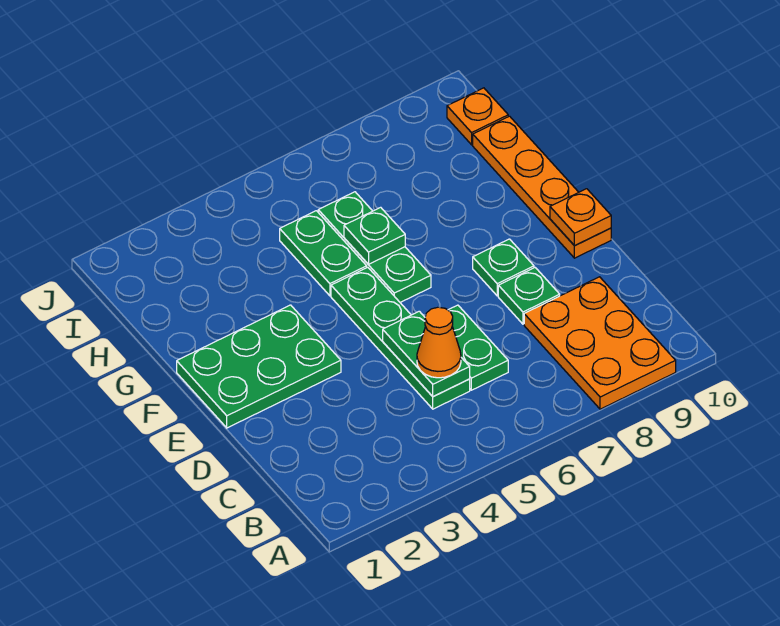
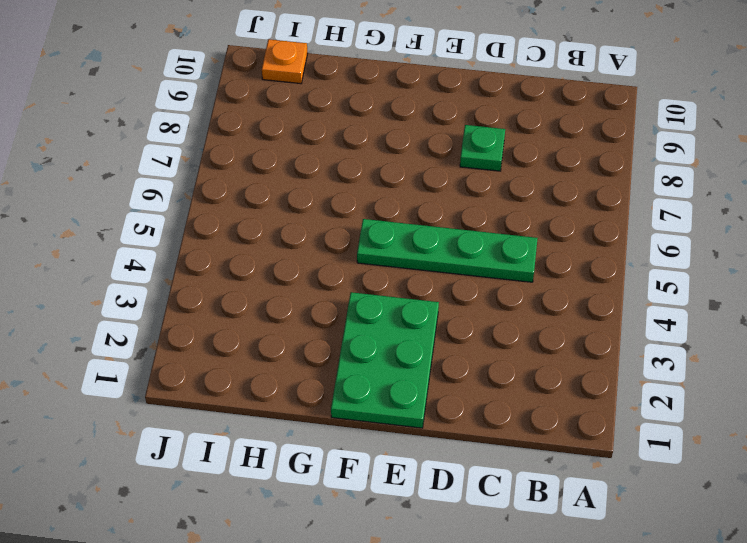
none -> orange plate A8:C9 level 1
none -> green plate C6:D6 level 1
none -> green plate E8 level 1

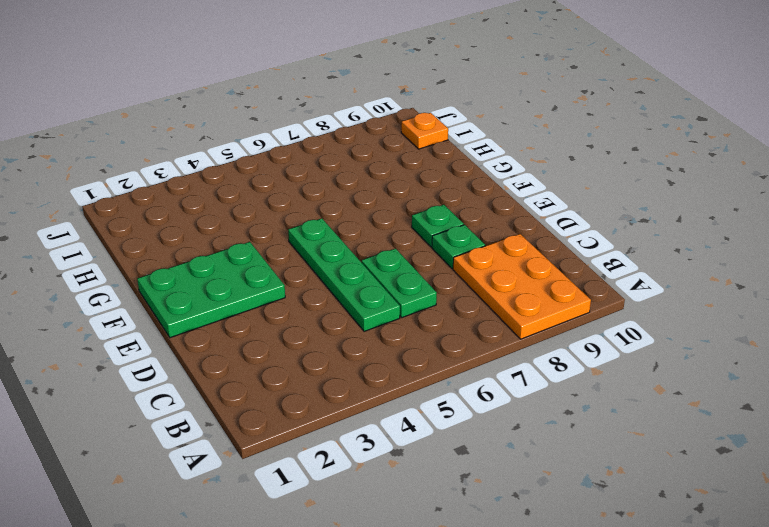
none -> orange plate E10:H10 level 1
none -> green plate F6:H6 level 1
none -> green plate G5:H5 level 1

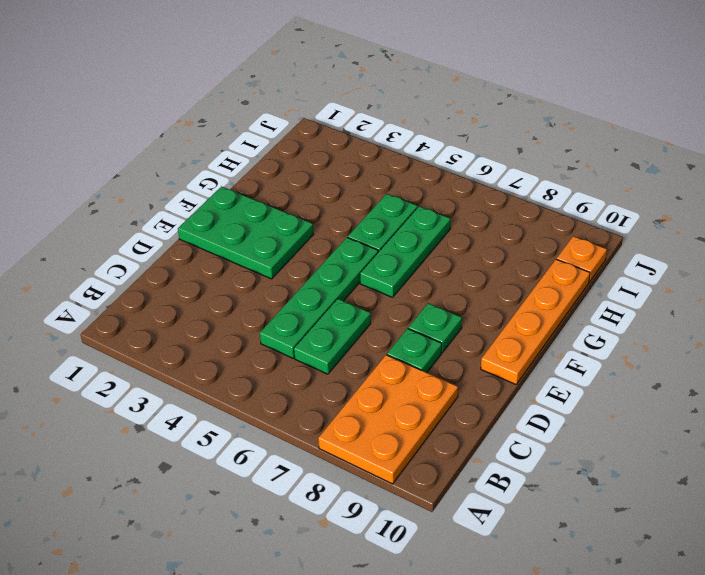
none -> green plate C5:D5 level 2
none -> orange plate E10 level 2
none -> green plate G6 level 2

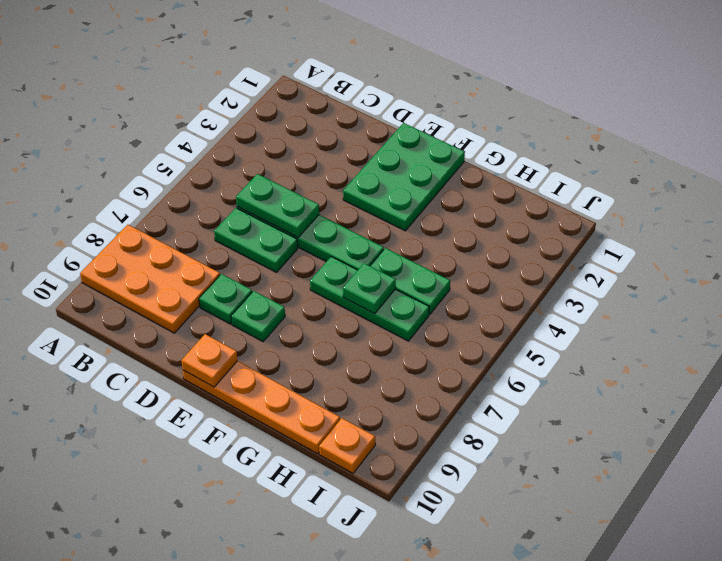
none -> orange cone C5 level 3

